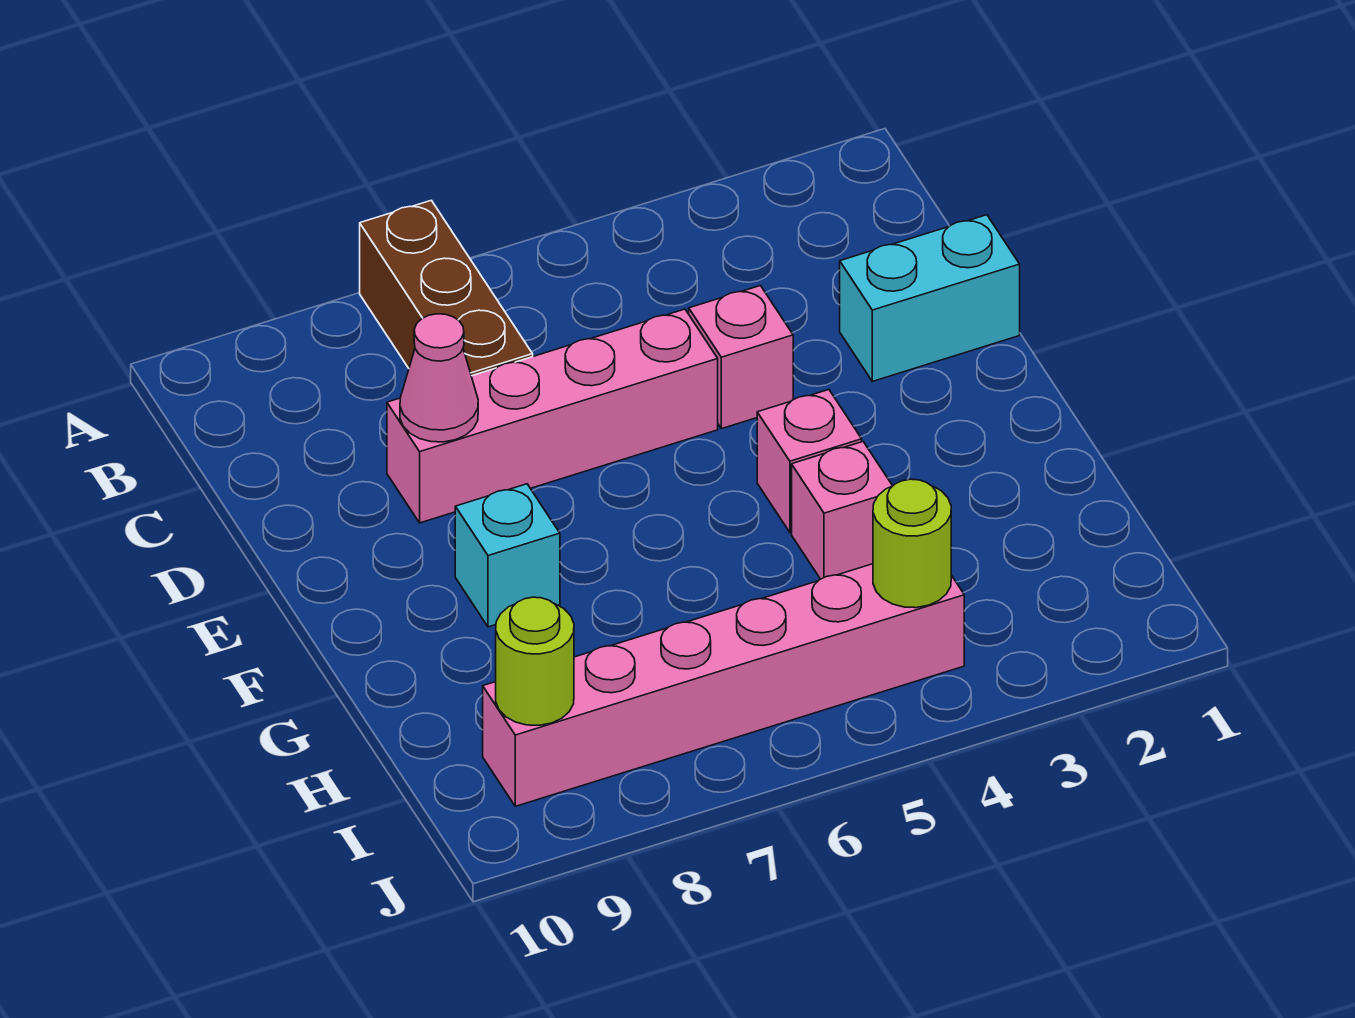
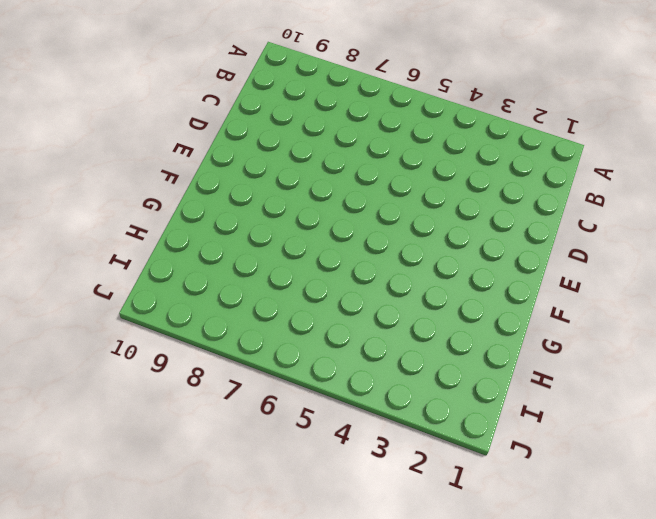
none -> brown brick A7:C7 level 1
none -> cyan brick D1:D2 level 1

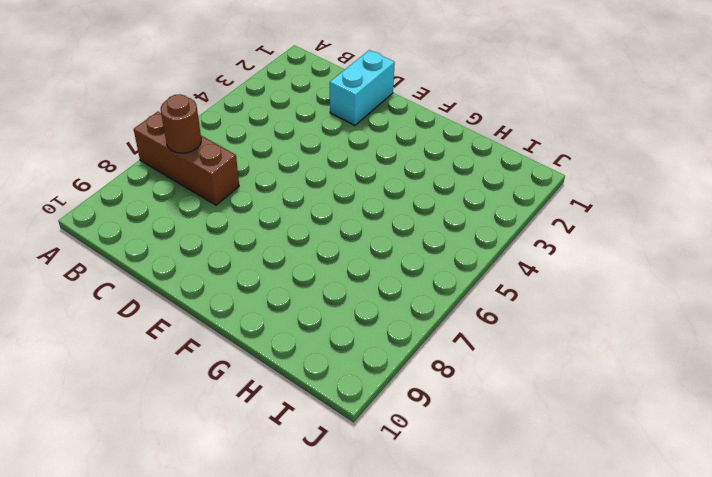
brown round brick B7 level 2 -> none
none -> pink brick D4 level 1
none -> pink brick D5:D8 level 1

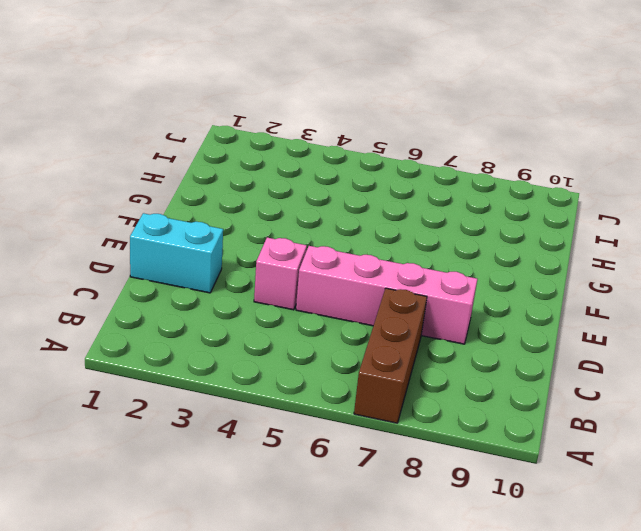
none -> pink brick F4 level 1
none -> cyan brick F8 level 1

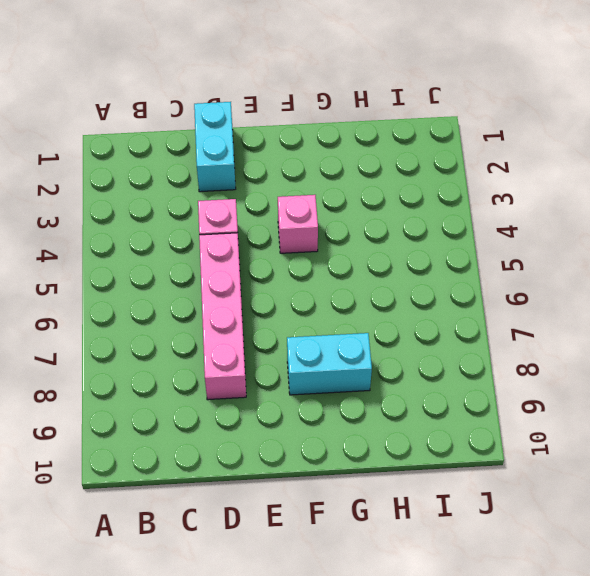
cyan brick F8:G8 level 1 -> cyan brick F8 level 1
none -> brown brick A7:C7 level 1
none -> pink brick G4 level 1

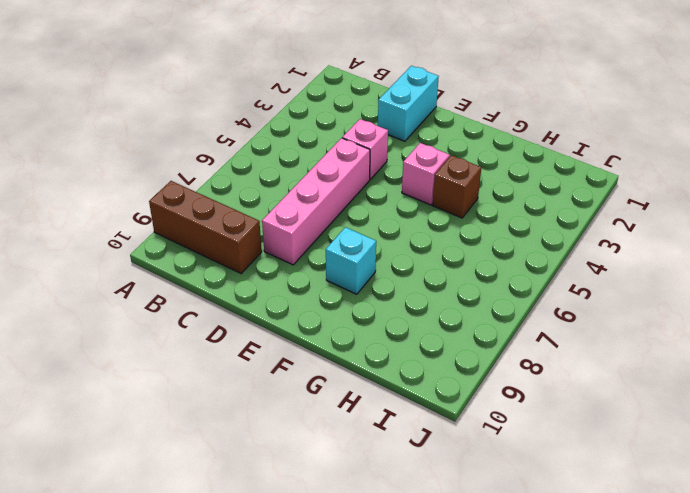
brown brick A9:C9 level 1 -> brown brick A7:C7 level 1
brown brick G4 level 1 -> pink brick G4 level 1
none -> pink brick I4:I9 level 1
none -> pink cone D8 level 2

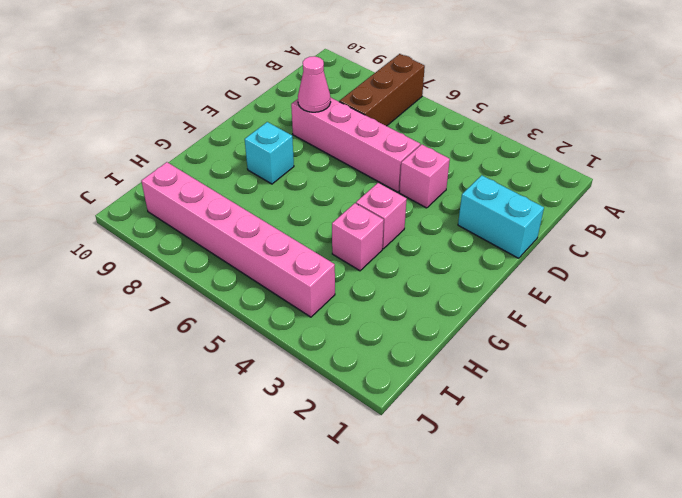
none -> lime round brick I4 level 2
none -> lime round brick I9 level 2

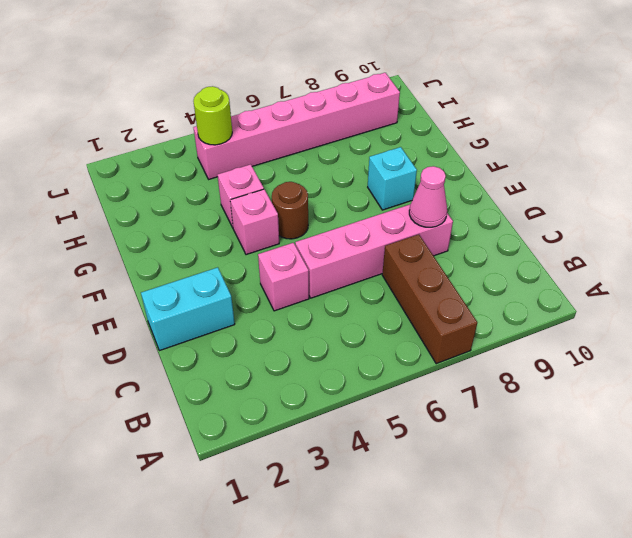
brown round brick F5 level 1 -> none
none -> lime round brick I9 level 2

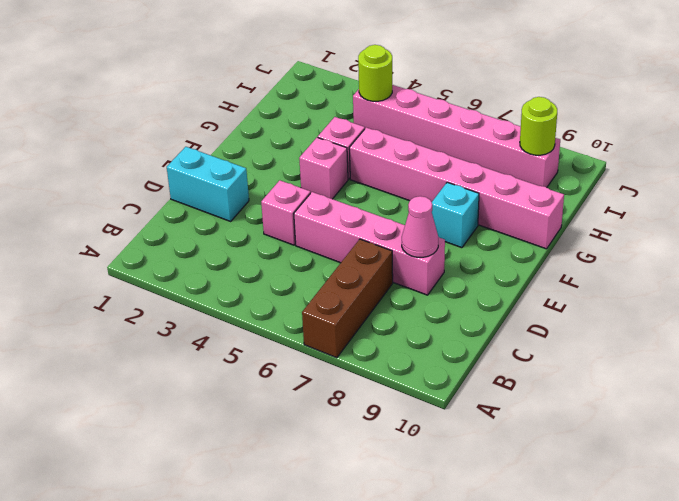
pink brick G5:G10 level 1 -> none

